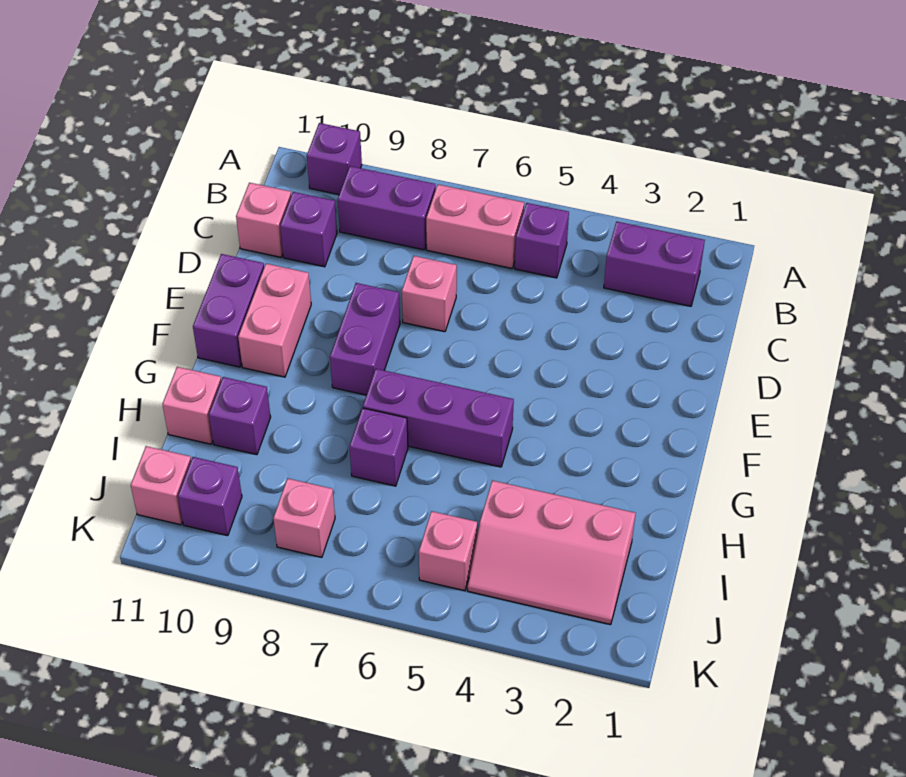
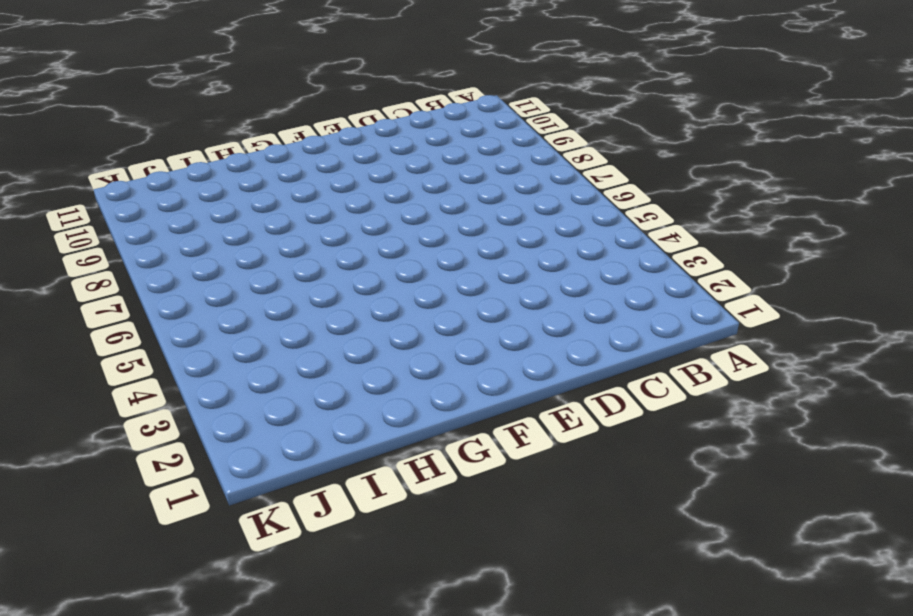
none -> purple brick A10 level 1
none -> purple brick B2:B3 level 1
none -> purple brick B5 level 1

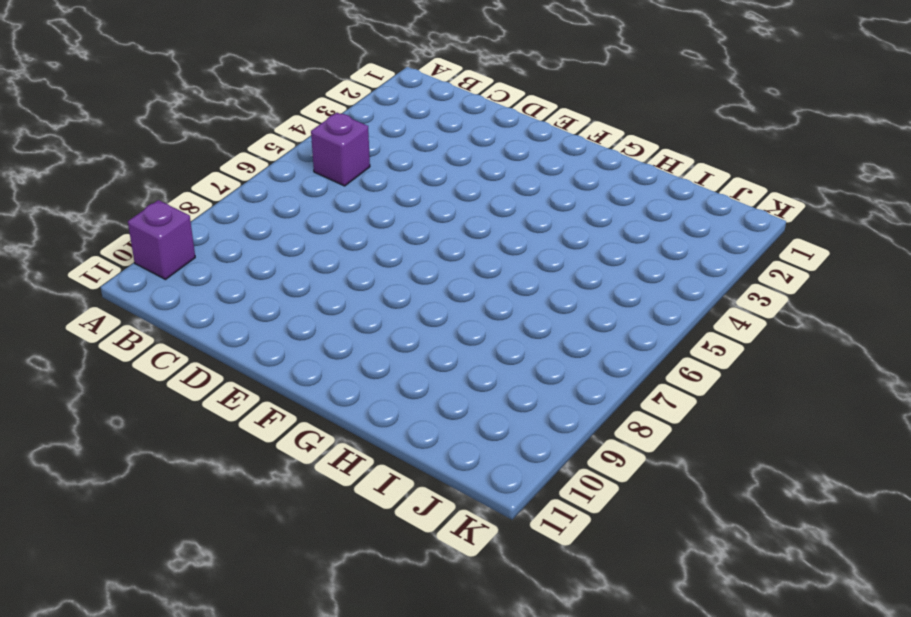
none -> purple brick B2:B3 level 1
none -> pink brick B6:B7 level 1
none -> purple brick B8:B9 level 1

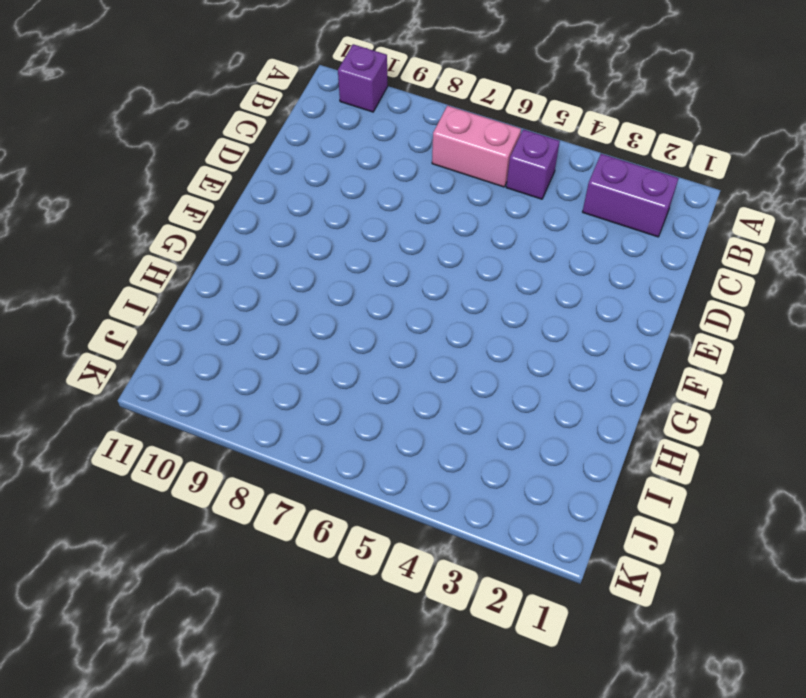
none -> purple brick B8:B9 level 1
none -> purple brick C10 level 1
none -> pink brick C11 level 1

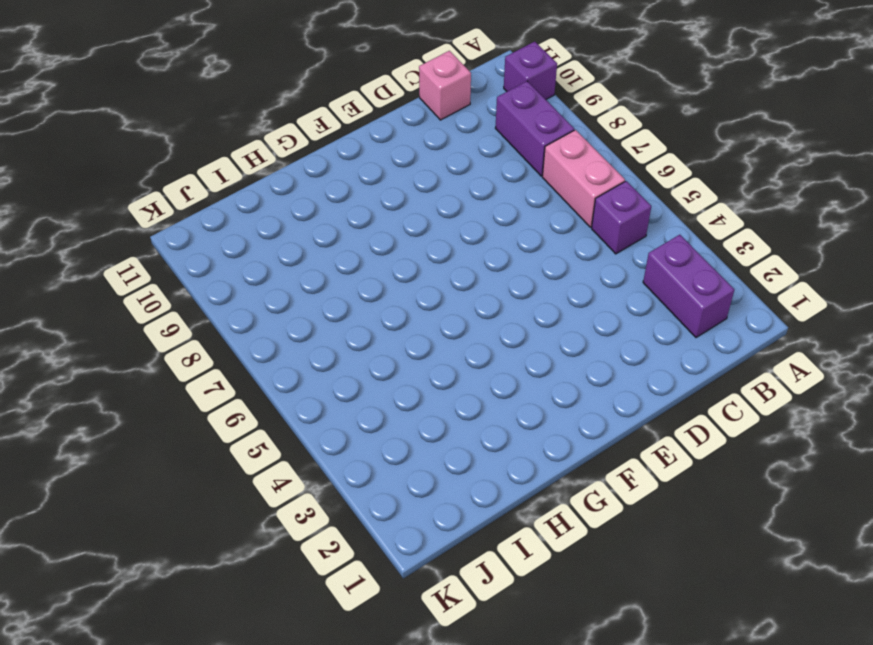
none -> purple brick C10 level 1
none -> pink brick D7 level 1
none -> purple brick E8:F8 level 1

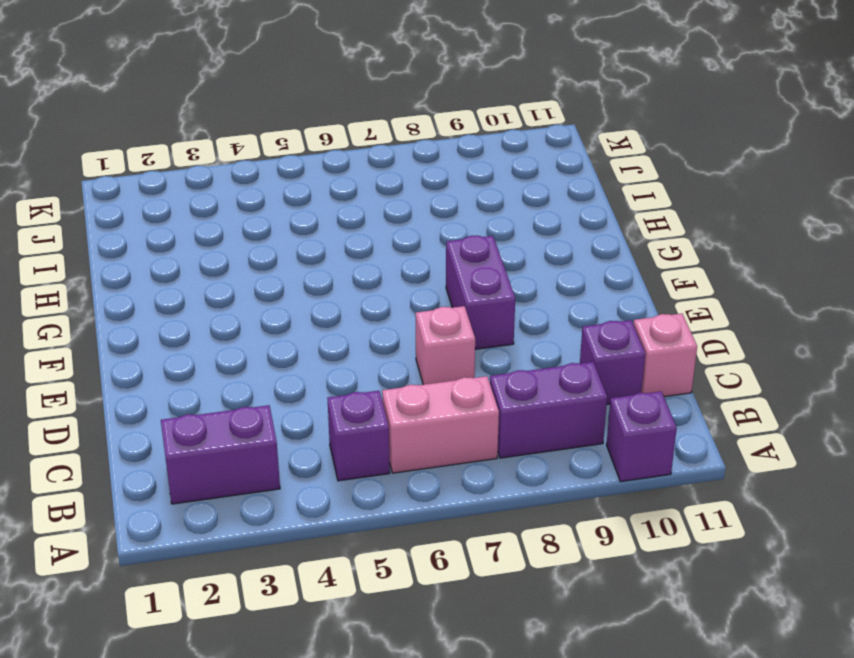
none -> pink brick E10:F10 level 1
none -> purple brick E11:F11 level 1
none -> purple brick G5:G7 level 1

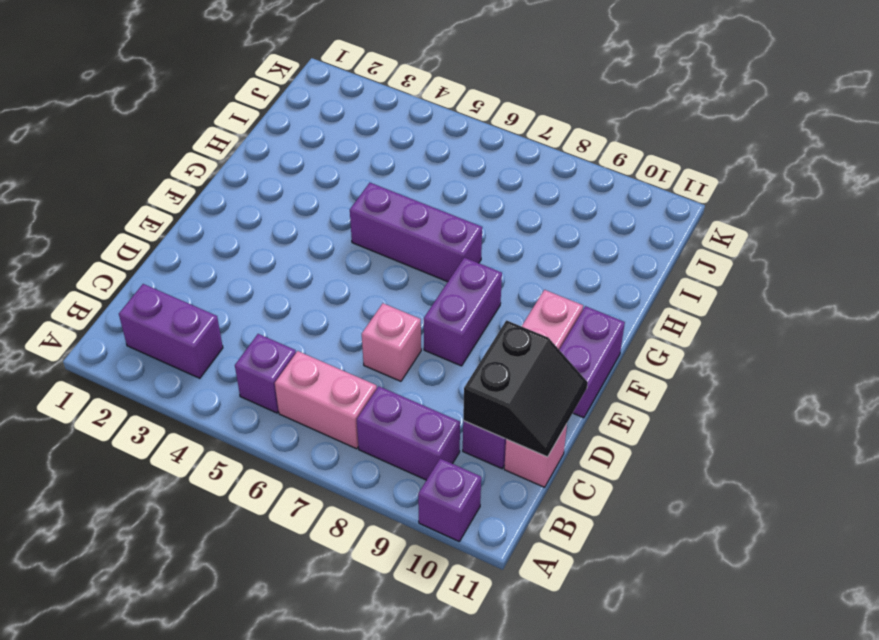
black slope C10:D11 level 2 top 10 -> none
none -> purple brick H7 level 1
none -> purple brick H10 level 1
none -> pink brick H11 level 1

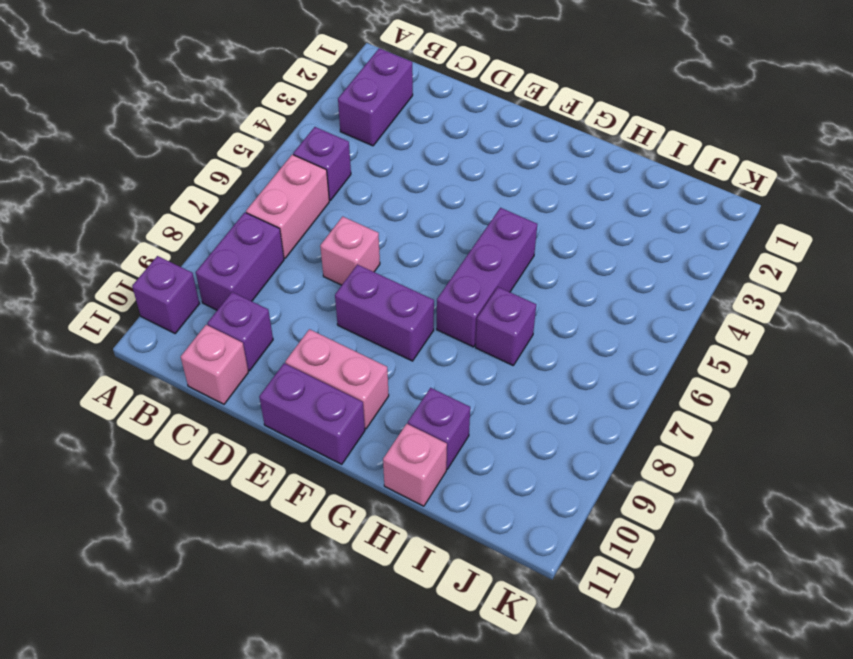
none -> pink slope I2:J4 level 1 top I
none -> pink brick J5 level 1
none -> pink brick J8 level 1

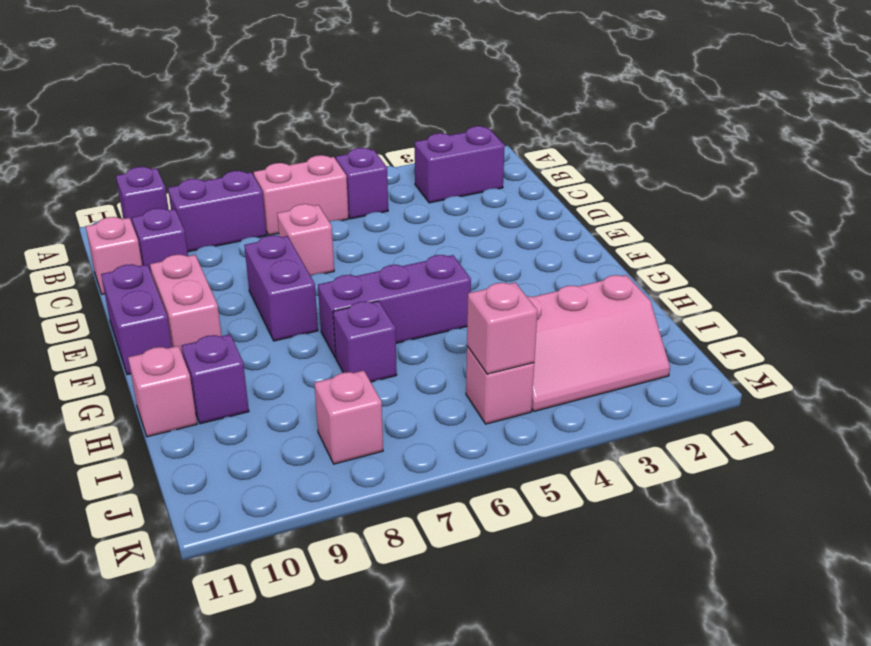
pink brick J5 level 2 -> pink brick J11 level 1
none -> purple brick J10 level 1

